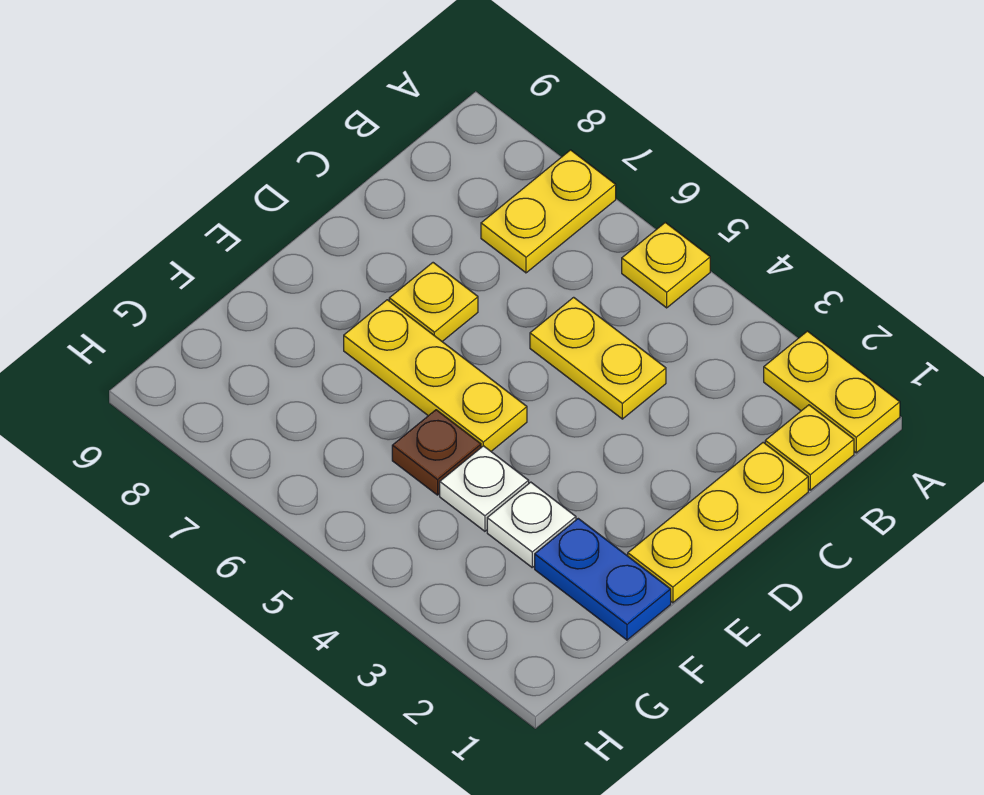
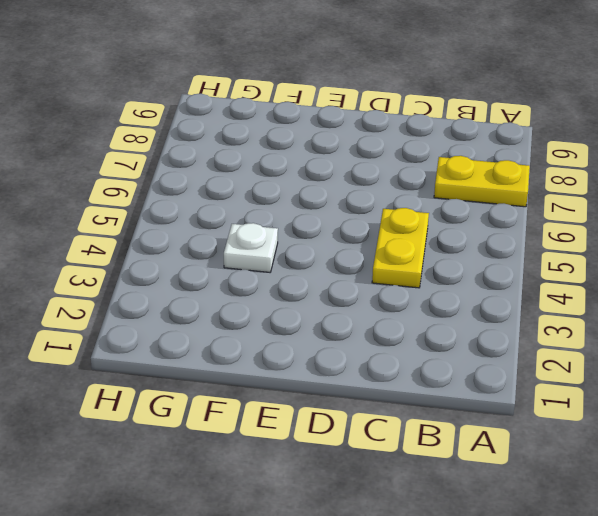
none -> yellow plate A1:A2 level 1
none -> yellow plate A5 level 1
none -> yellow plate B1 level 1

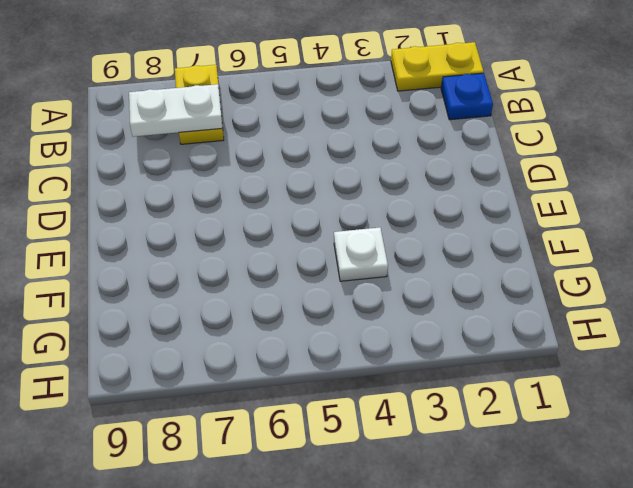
blue plate B1 level 1 -> yellow plate B1 level 1
white plate B7:B8 level 2 -> none
none -> yellow plate A5 level 1
none -> yellow plate C1:E1 level 1
none -> yellow plate C4:C5 level 1

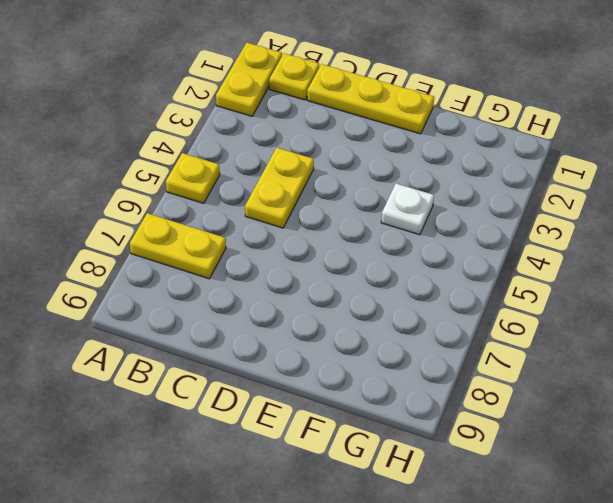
none -> yellow plate D7 level 1
none -> yellow plate E5:E7 level 1
none -> blue plate F1:F2 level 1

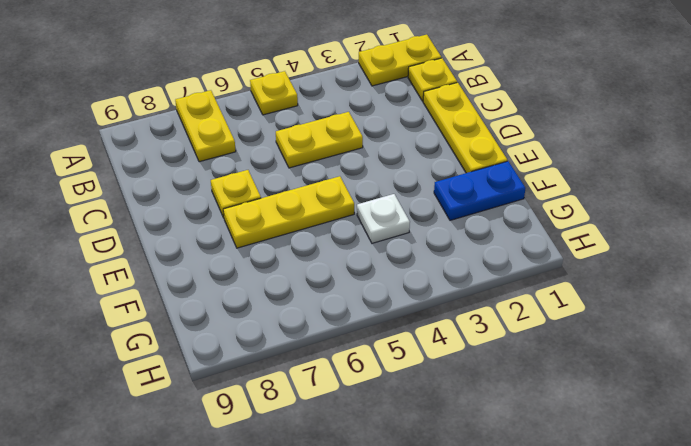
none -> white plate F3 level 1
none -> brown plate F5 level 1

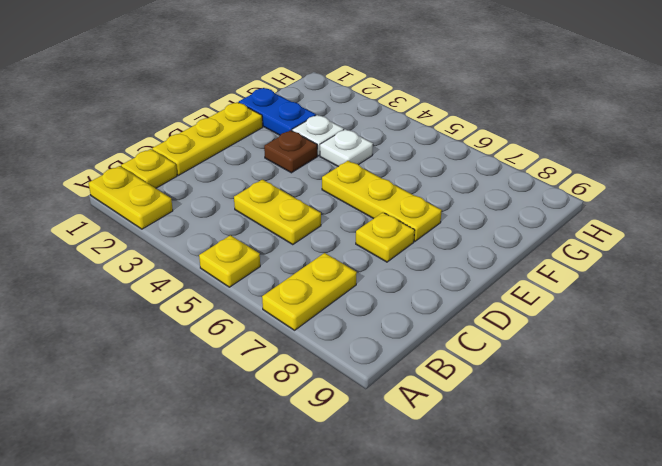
brown plate E3 level 1 -> brown plate F5 level 1

